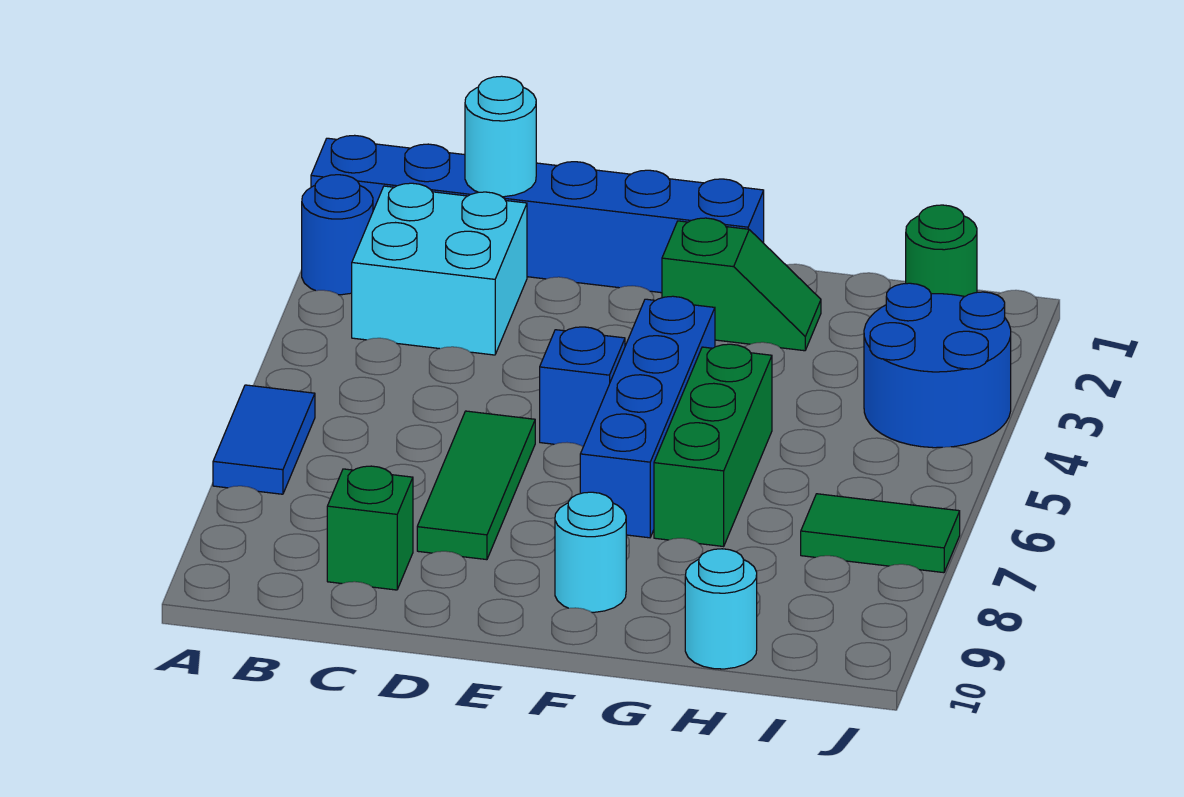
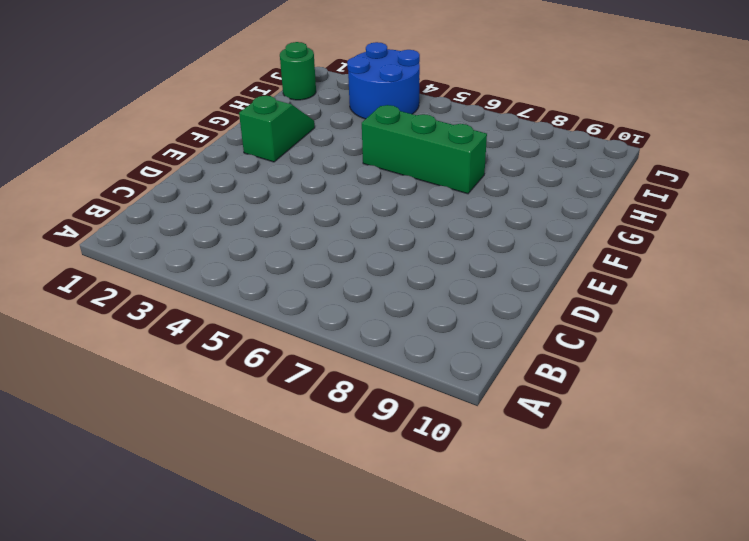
none -> blue brick A1:F1 level 1
none -> blue round brick A2 level 1
none -> blue tile A6:A7 level 1

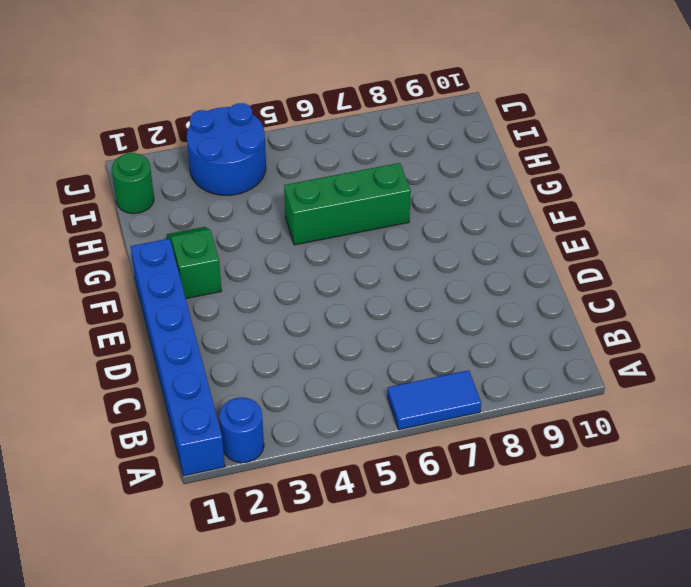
none -> cyan brick B2:C3 level 1
none -> green brick C9 level 1
none -> green tile D6:D8 level 1

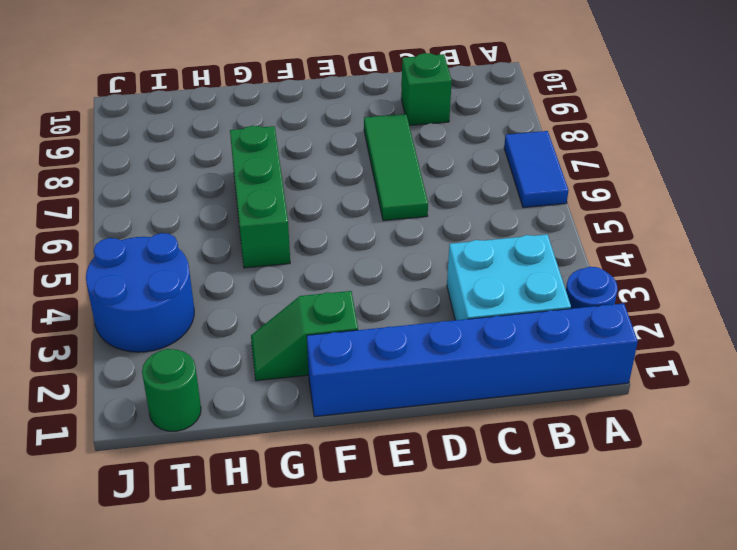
none -> blue brick E5 level 1
none -> blue brick F4:F7 level 1
none -> cyan round brick F9 level 1

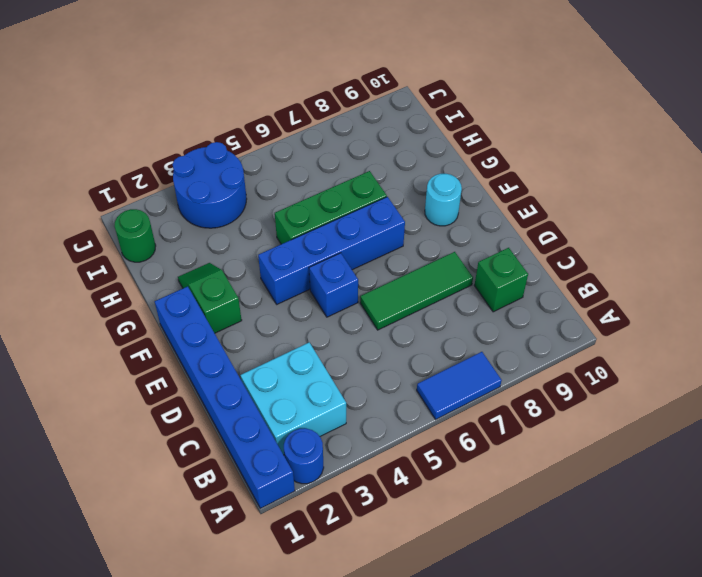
none -> cyan round brick H10 level 1
none -> green tile I7:J7 level 1
none -> cyan round brick C1 level 2

